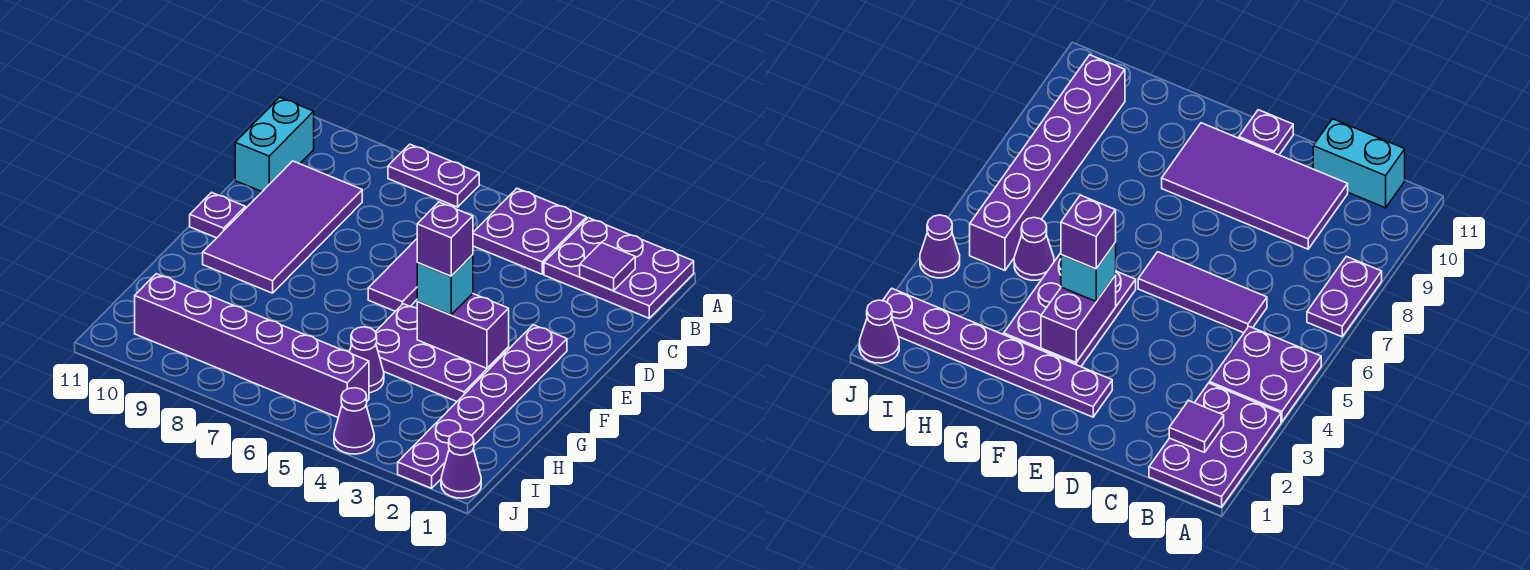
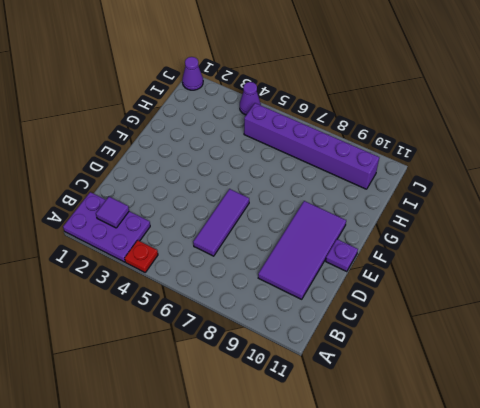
red plate A4 level 1 -> purple plate A4:B5 level 1
none -> purple plate A7:A8 level 1
none -> cyan brick B11:C11 level 1
none -> purple plate E2:J2 level 1

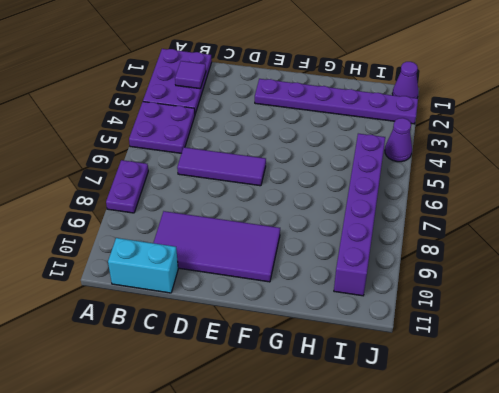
none -> purple plate E11 level 1
none -> purple plate F3:G5 level 1
none -> purple cone H5 level 1

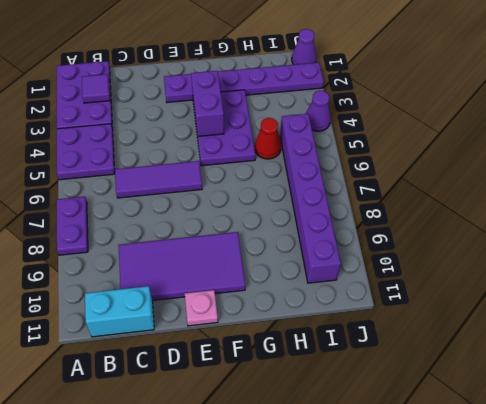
pink plate E11 level 1 -> purple plate E11 level 1
red cone H5 level 1 -> purple cone H5 level 1
none -> cyan brick F4 level 3
none -> purple brick F4 level 4

